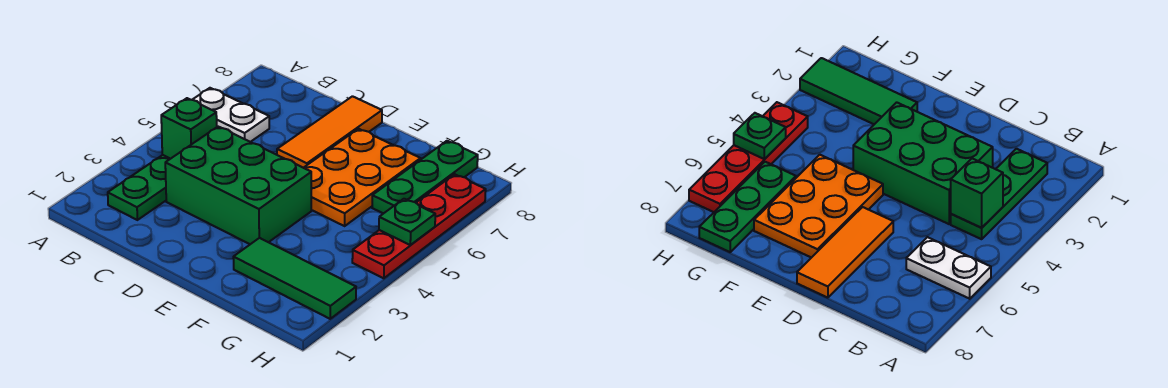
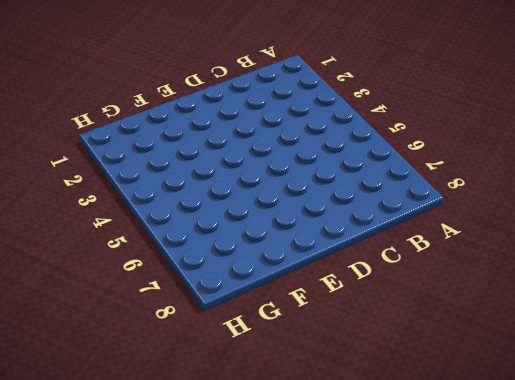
none -> white plate A6:B6 level 1
none -> green plate B2:B4 level 1

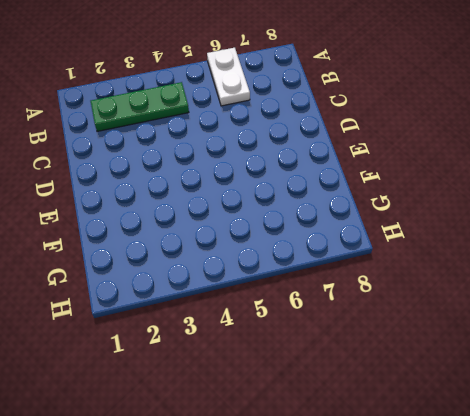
none -> green brick C3:E4 level 1
none -> orange tile D6:D8 level 1

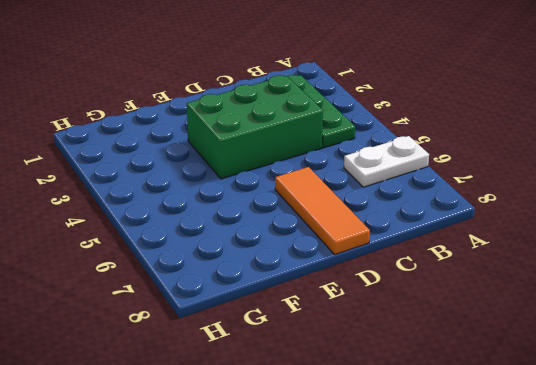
none -> orange plate E5:F7 level 1
none -> green tile F2:H2 level 1

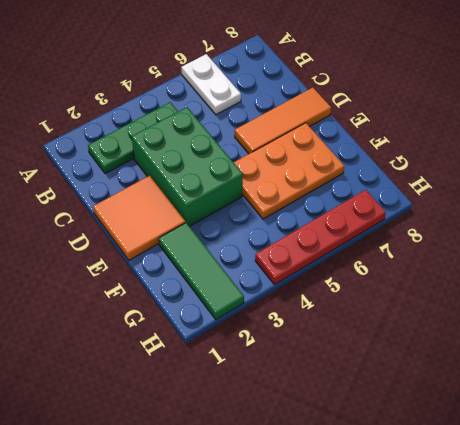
orange tile D1:E2 level 1 -> none
none -> green plate G6:G8 level 1
none -> green brick B4 level 2

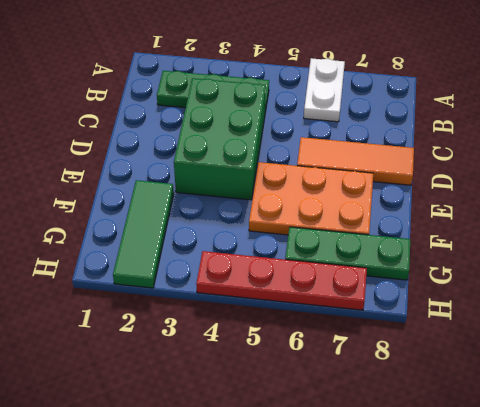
none -> green brick B4 level 2
none -> green plate H5 level 2

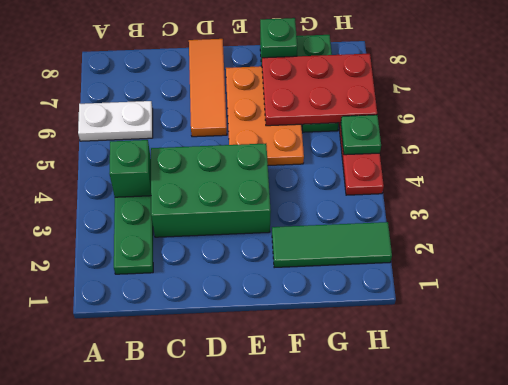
red plate F6:H7 level 2 -> none
green brick F8 level 1 -> none

